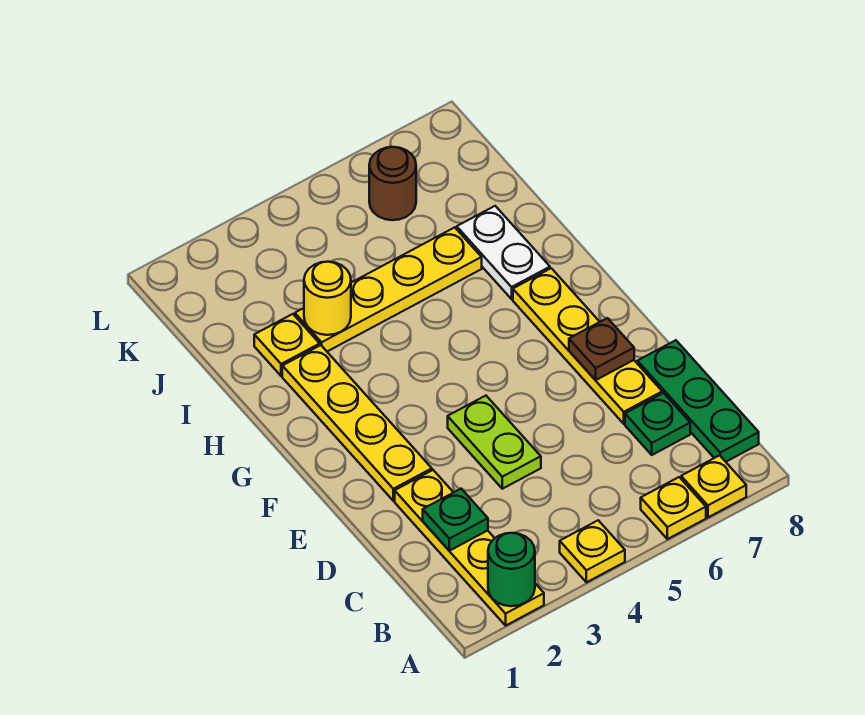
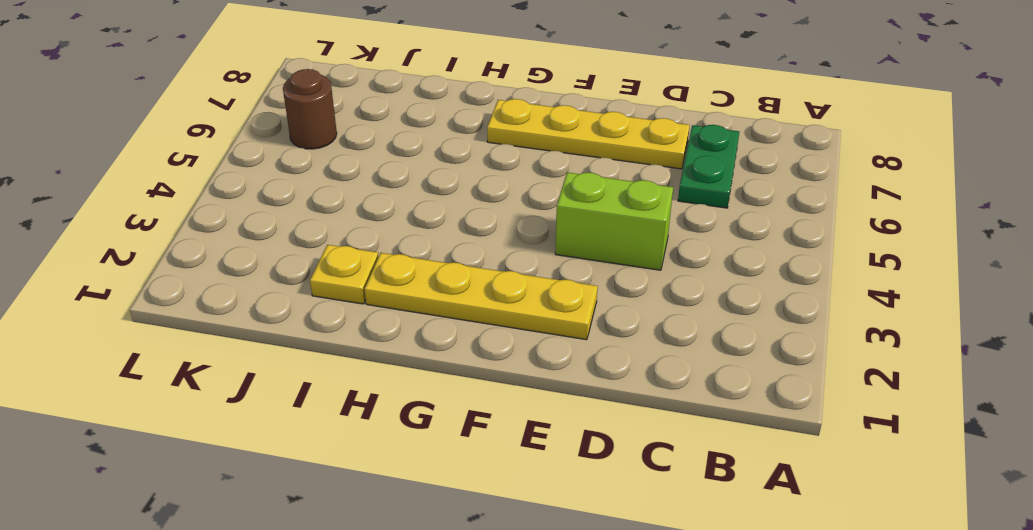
green plate C6:C7 level 1 -> green plate C7 level 1
lime brick D4:E4 level 1 -> lime plate D4:E4 level 1
none -> yellow plate A2:D2 level 1
none -> yellow plate A4 level 1
none -> yellow plate A6 level 1

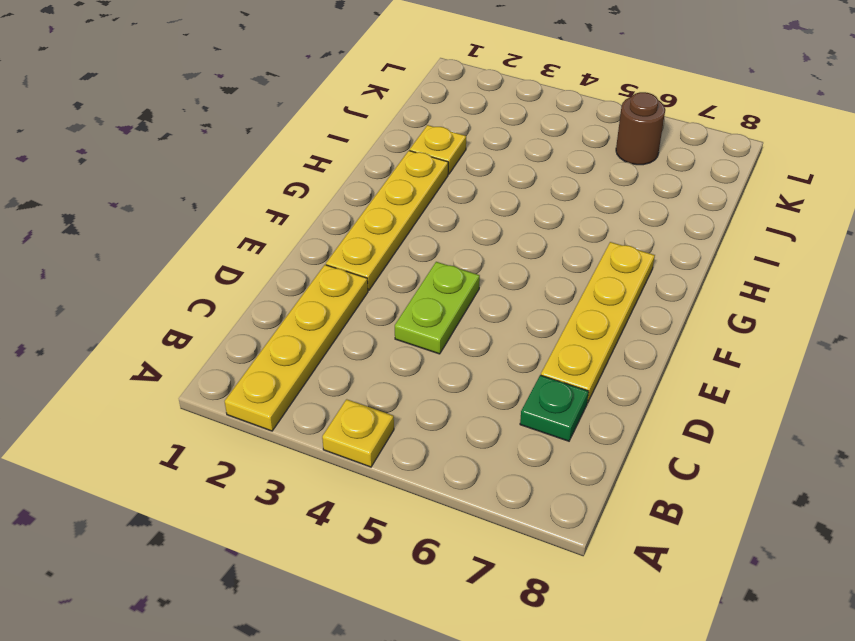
none -> yellow plate A6 level 1
none -> yellow plate A7 level 1
none -> green plate B8:D8 level 1

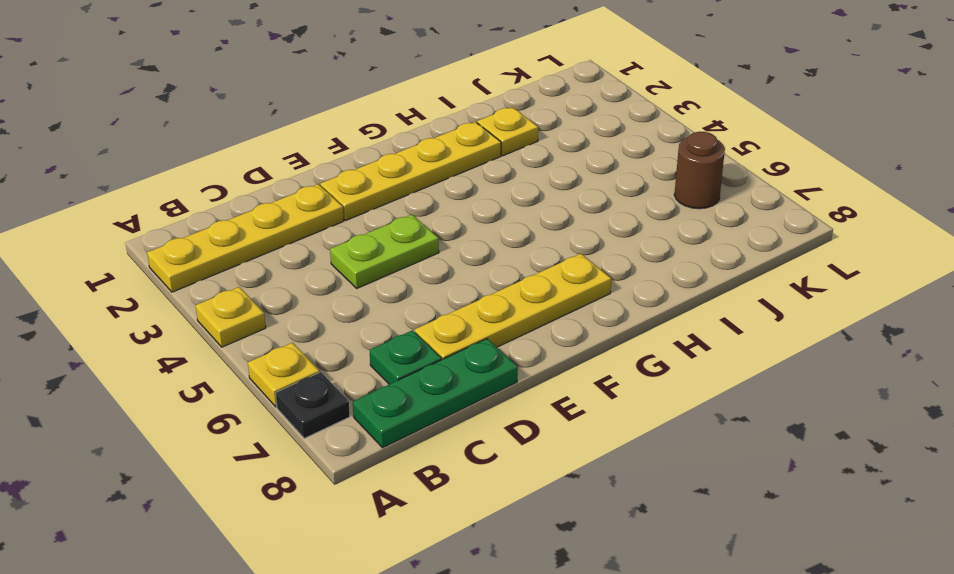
black plate A7 level 1 -> yellow plate A7 level 1
none -> white plate H7:I7 level 1
none -> yellow plate I3:I6 level 1
none -> green round brick A2 level 2

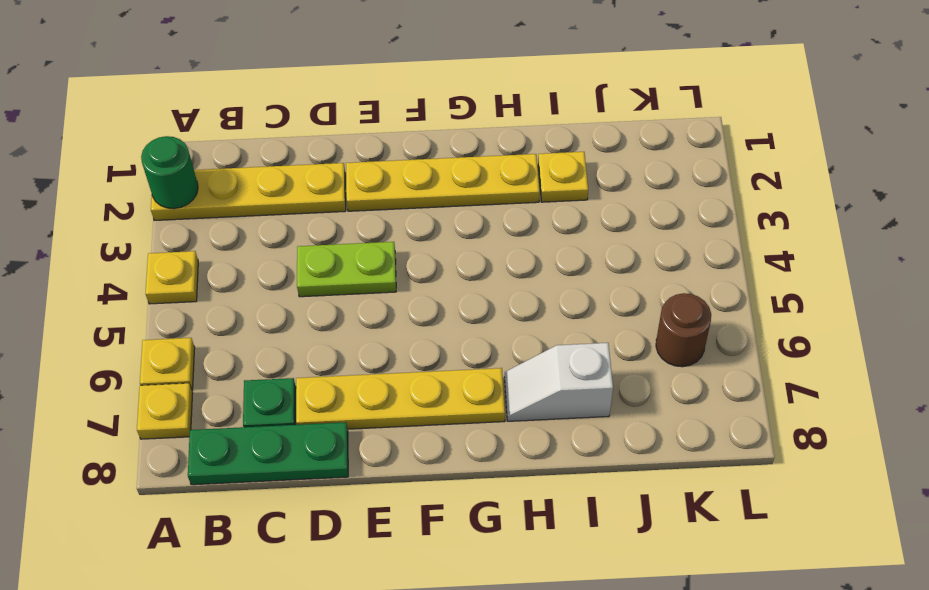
white slope H7:I7 level 1 top I -> white plate H7:I7 level 1
none -> yellow plate I3:I6 level 1
none -> green plate C2 level 2
none -> brown plate E7 level 2

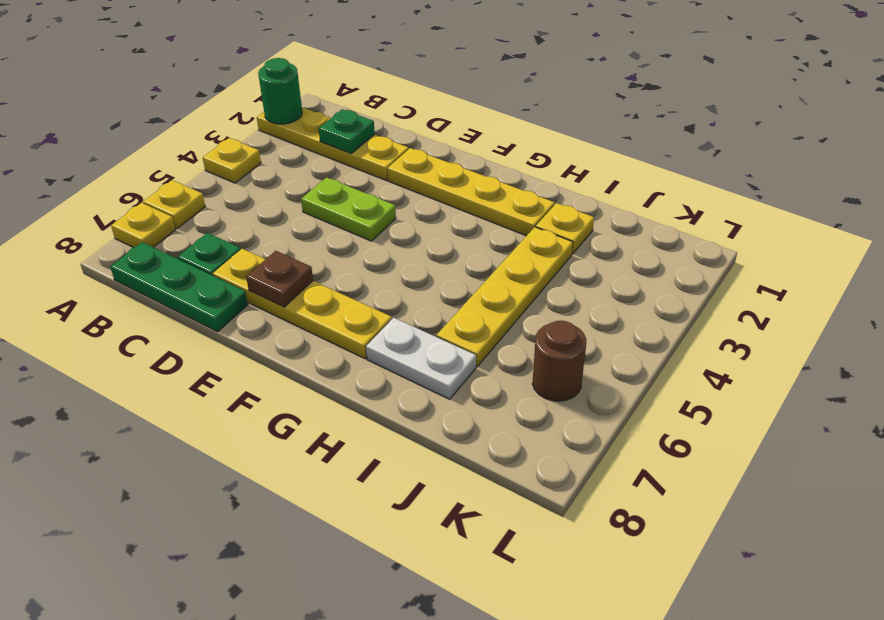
none -> yellow round brick I3 level 2

